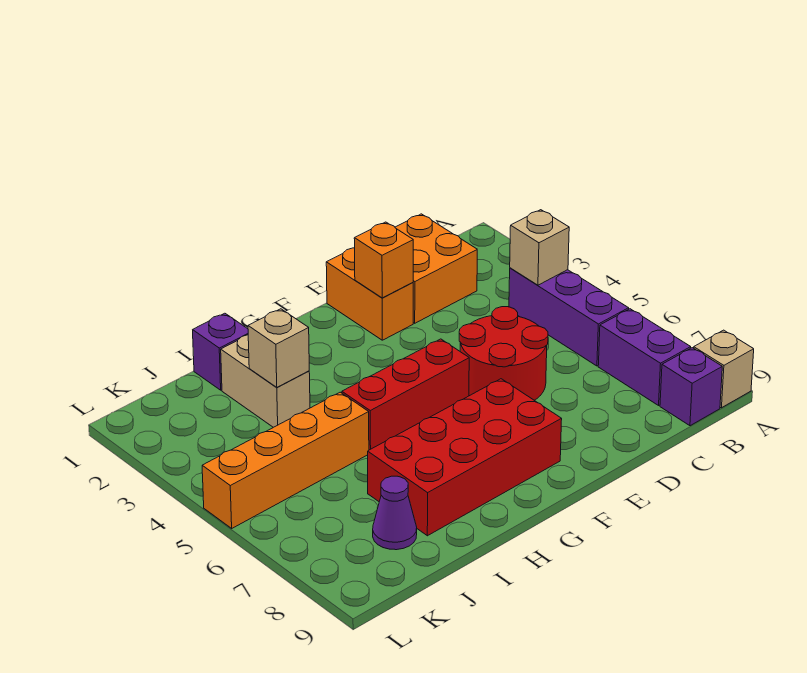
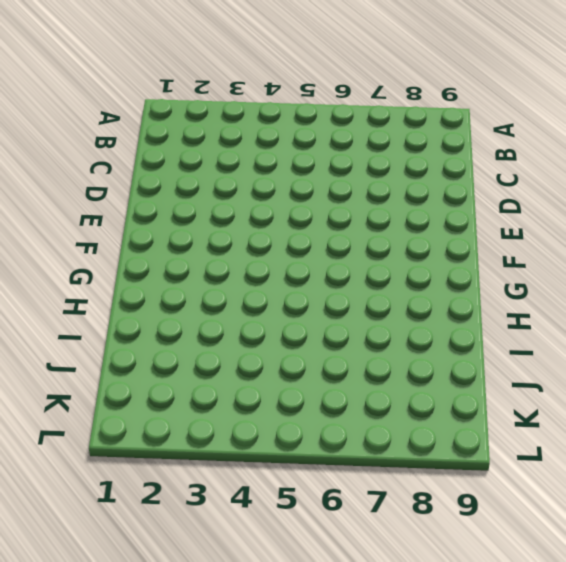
none -> tan brick A9 level 1
none -> purple brick B4:B6 level 1
none -> purple brick B7:B8 level 1

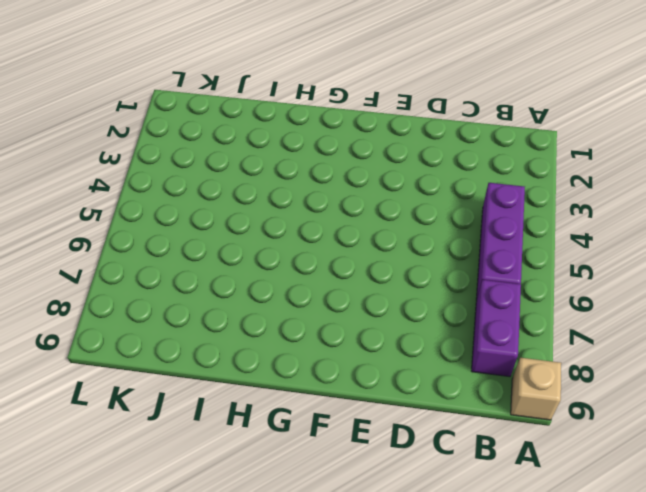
none -> purple brick B9 level 1
none -> orange brick C1:D2 level 1
none -> red round brick D5:E6 level 1

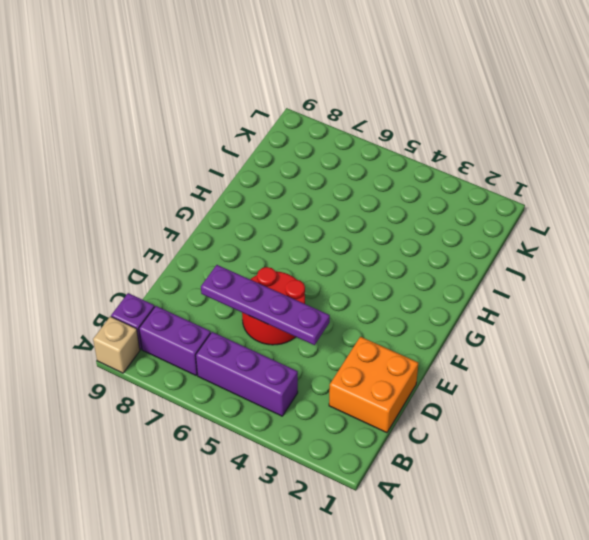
purple plate D4:D7 level 2 -> none
none -> orange brick E1:E2 level 1
none -> red brick F5:H5 level 1
none -> red brick F7:I8 level 1

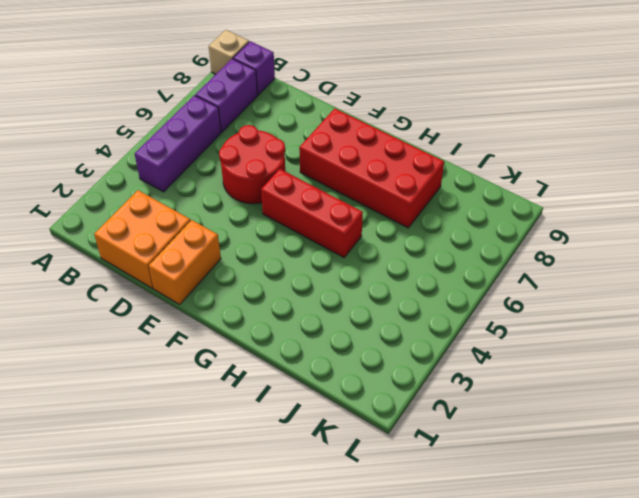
none -> purple brick I1 level 1
none -> tan brick I2:I3 level 1
none -> orange brick I5:L5 level 1

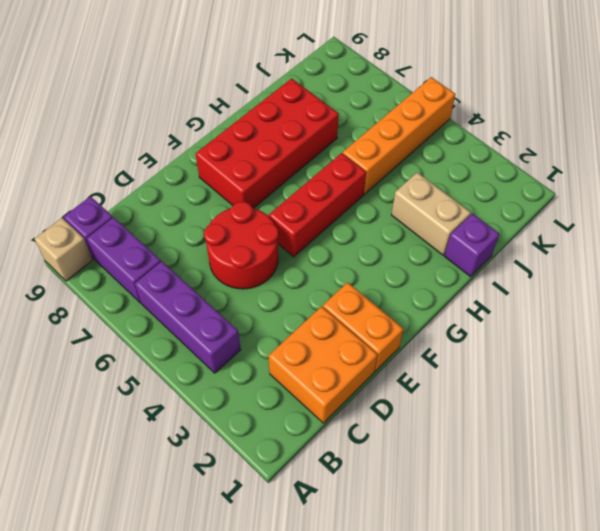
none -> purple cone J8 level 1
none -> tan brick B4 level 2
none -> orange brick E2 level 2

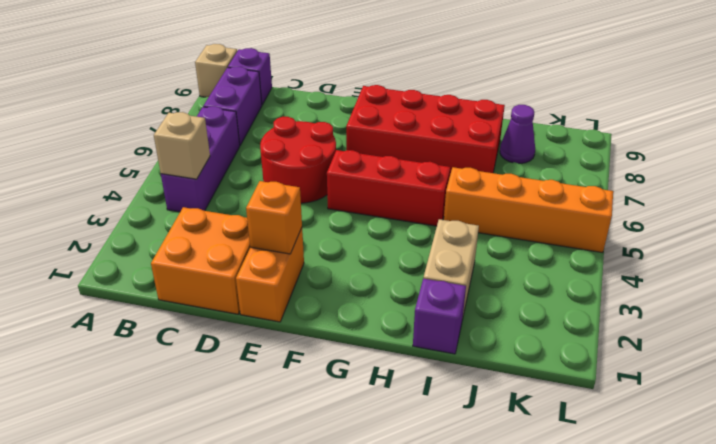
none -> tan brick I3 level 2

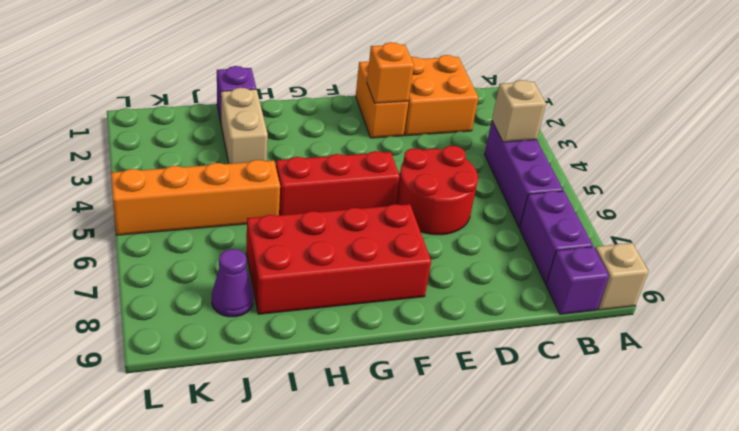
none -> tan brick I3 level 2

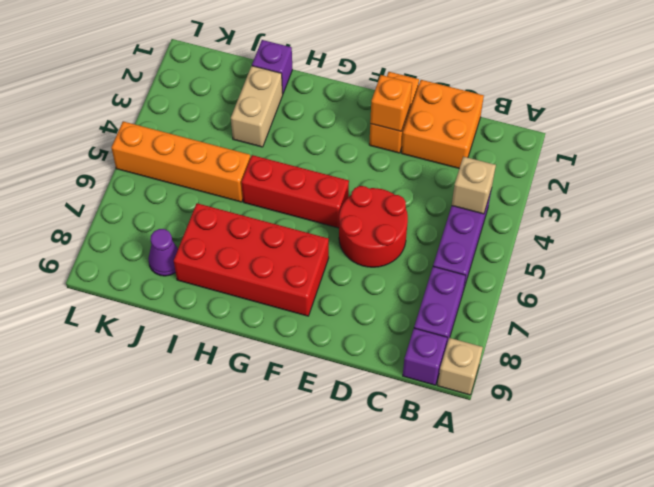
none -> tan brick I3 level 2

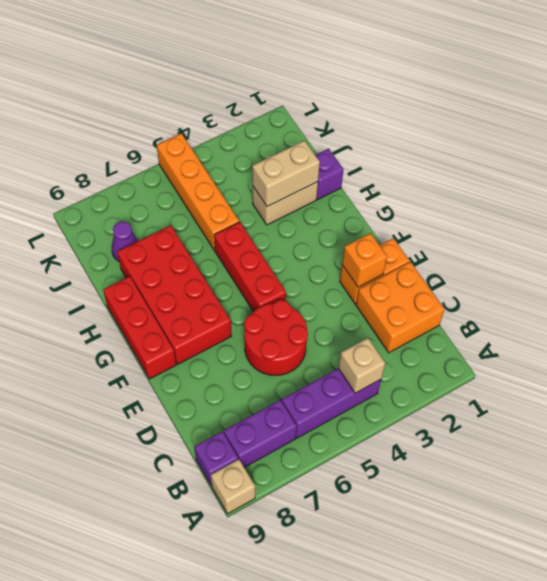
red brick F9:H9 level 1 -> none
tan brick I2:I3 level 2 -> tan brick I3 level 2

